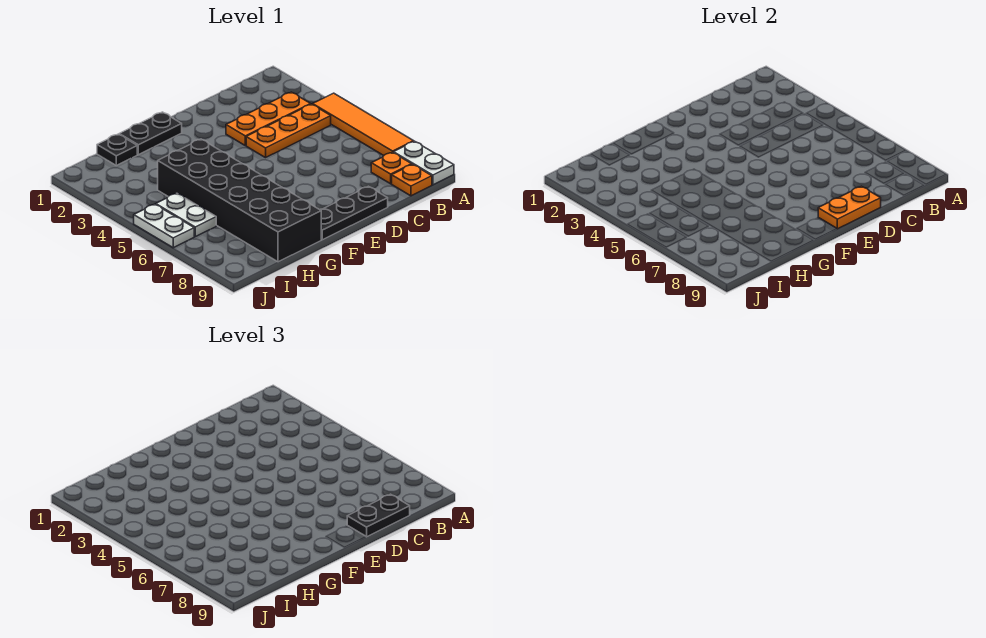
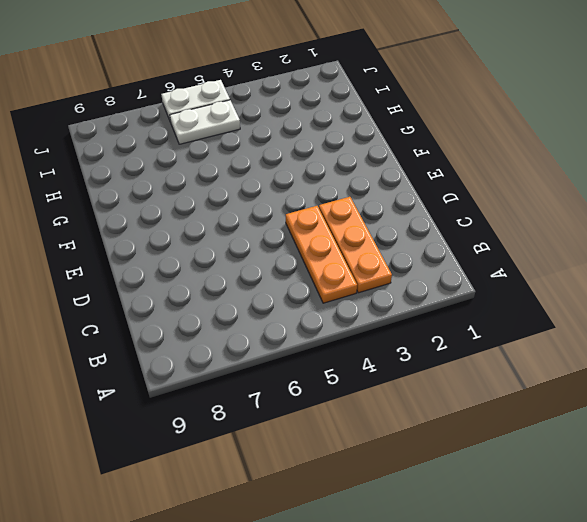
none -> orange tile A4:A7 level 1
none -> white plate A8:A9 level 1
none -> orange plate B8 level 1

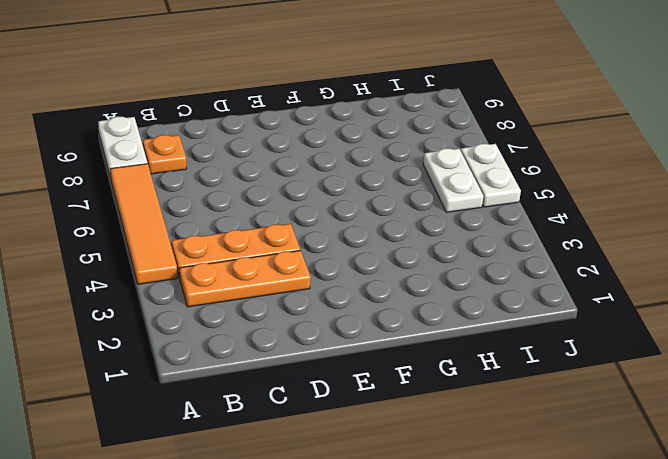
none -> orange plate B9 level 1
none -> black plate D9:F9 level 1
none -> black plate F1:G1 level 1

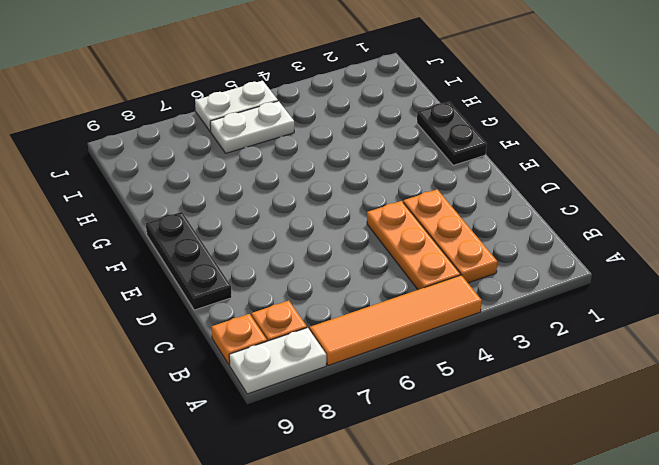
none -> black brick G4:H9 level 1
none -> black plate H1 level 1
none -> orange plate D9:E9 level 2

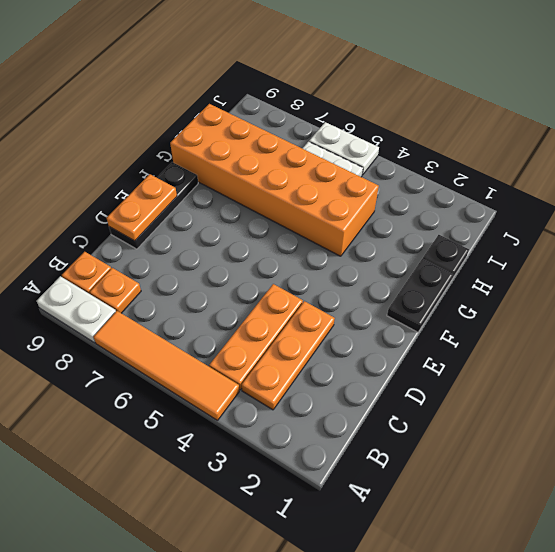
orange brick G4:H9 level 1 -> black brick G4:H9 level 1
none -> black plate C9:D9 level 3

